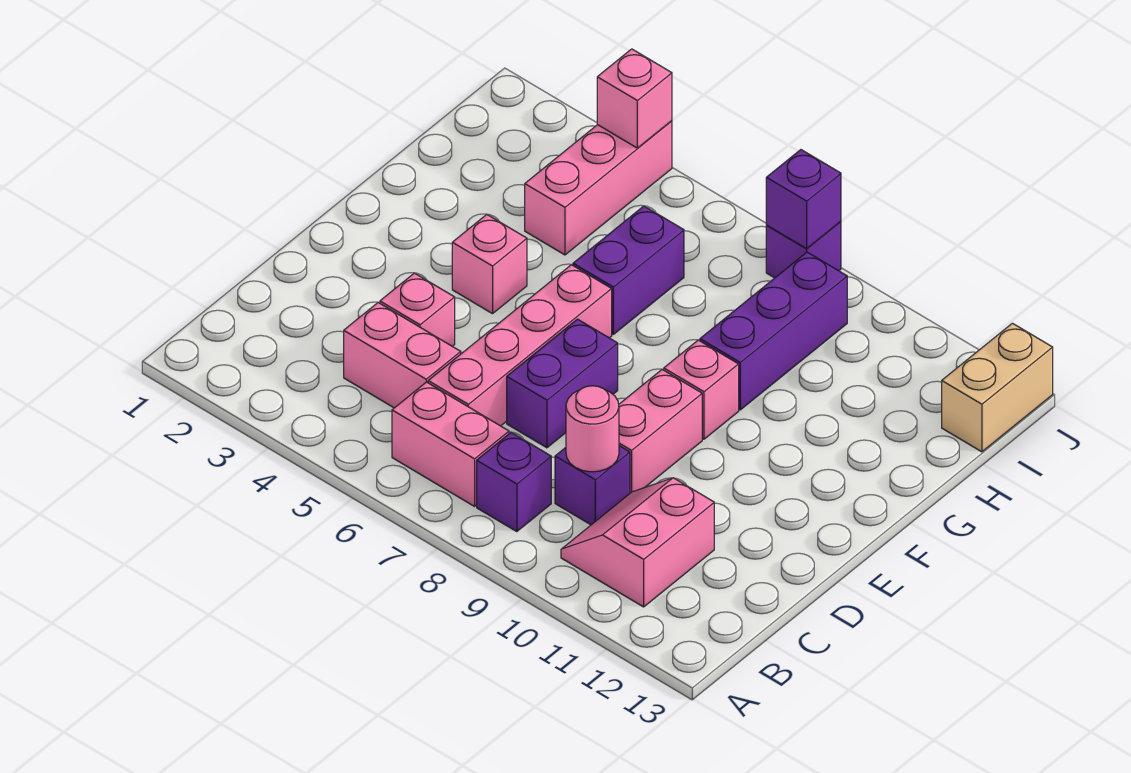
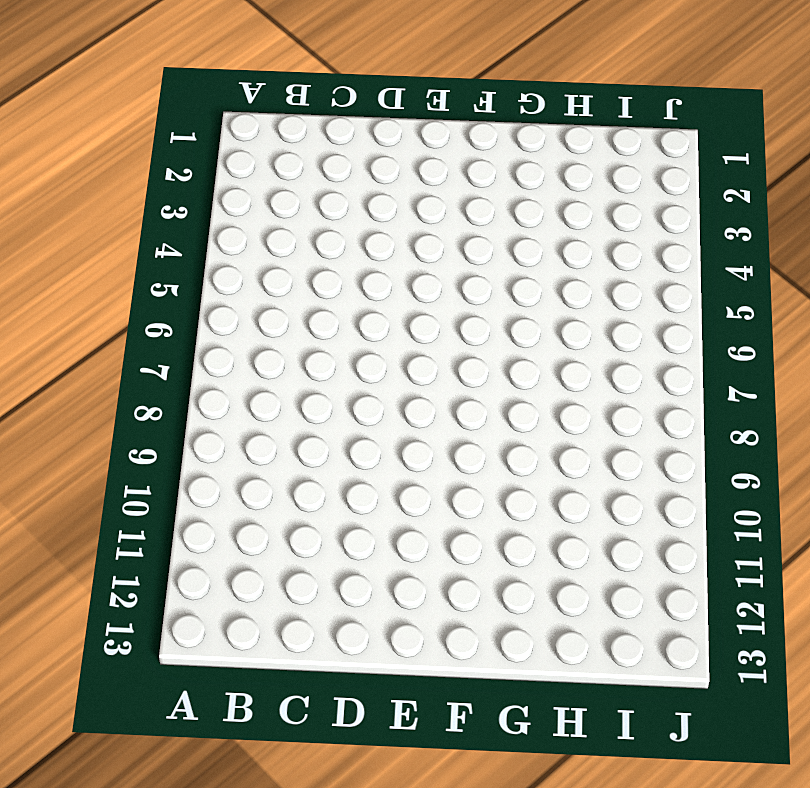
none -> pink brick B6:B7 level 1
none -> purple brick B8 level 1
none -> pink slope B10:C11 level 1 top 11

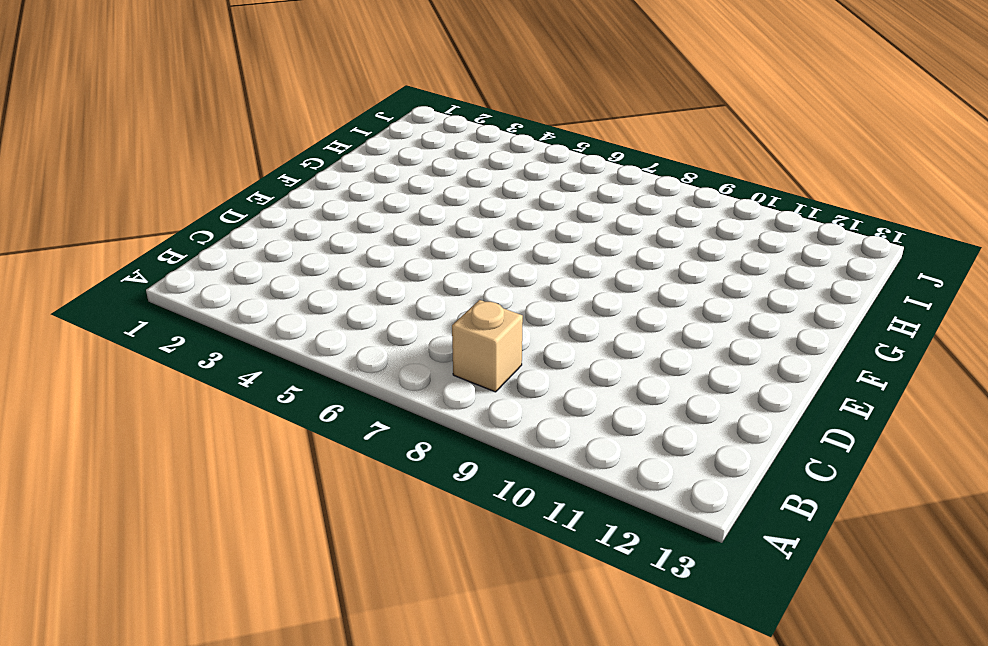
tan brick B8 level 1 -> purple brick B8 level 1
none -> pink brick B6:B7 level 1
none -> pink slope B10:C11 level 1 top 11
none -> pink brick C4:C5 level 1

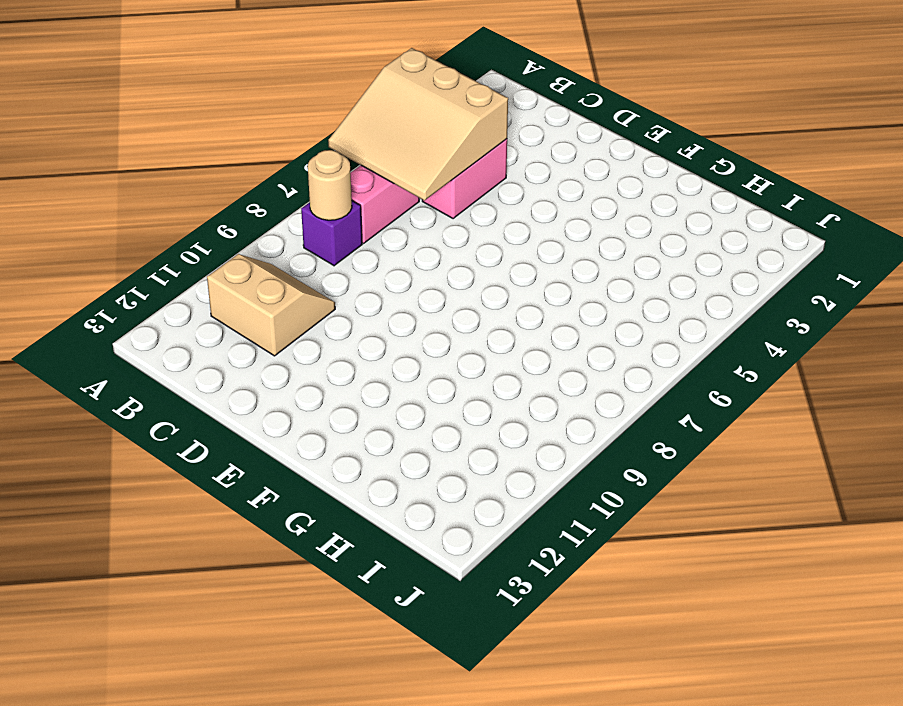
tan slope A4:C6 level 2 top 4 -> none
tan round brick B8 level 2 -> none
tan slope B10:C11 level 1 top 11 -> pink slope B10:C11 level 1 top 11
none -> pink brick C6:F6 level 1
none -> purple brick C9 level 1
none -> pink brick D4 level 1

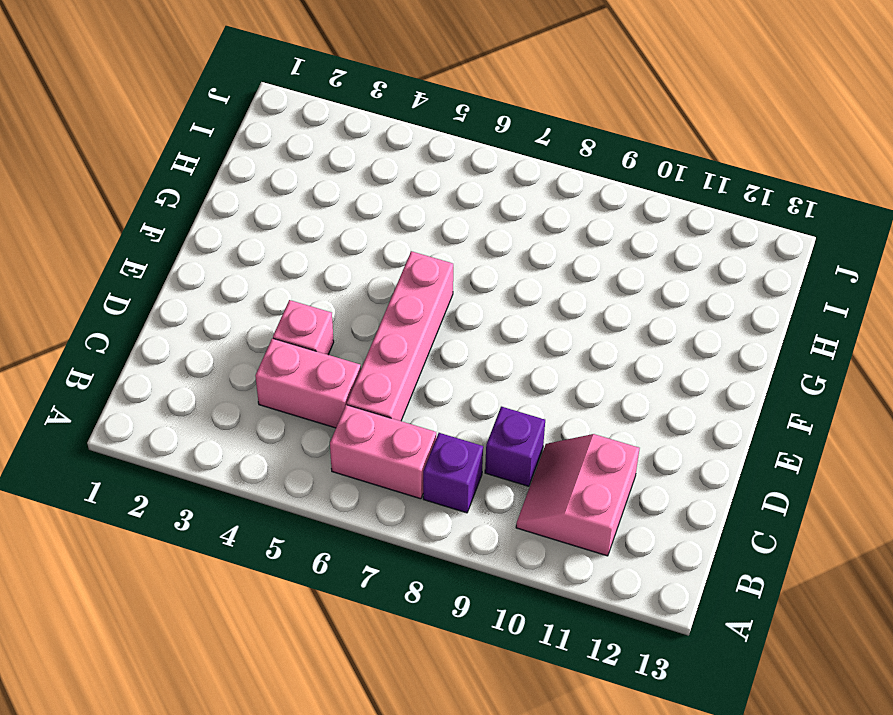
none -> purple brick D7:E7 level 1
none -> pink brick D9:E9 level 1
none -> pink brick F4 level 1

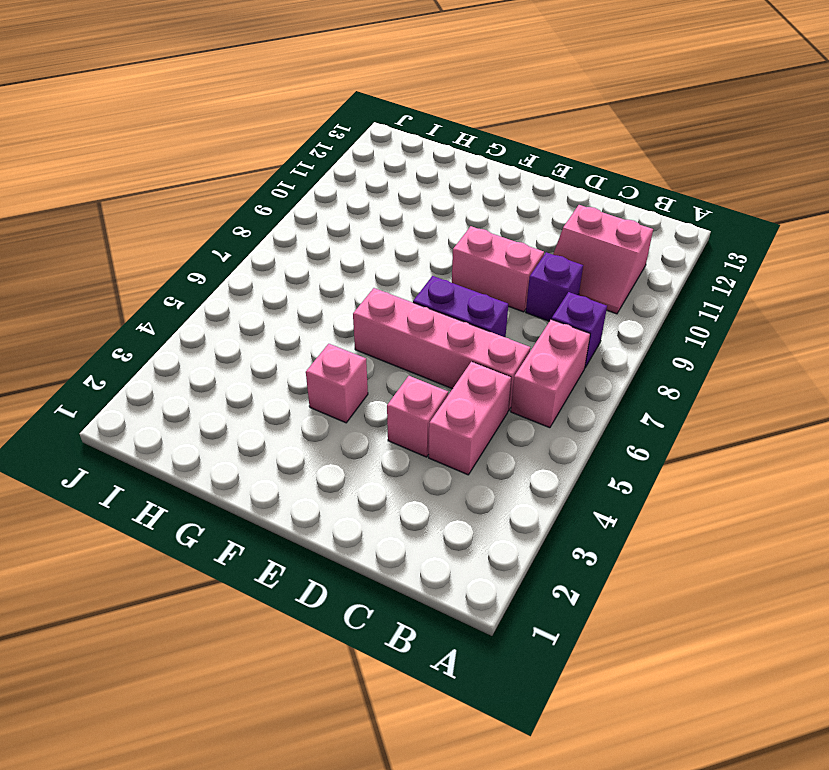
none -> pink brick F9 level 1
none -> purple brick G6:H6 level 1
none -> purple brick G9:I9 level 1

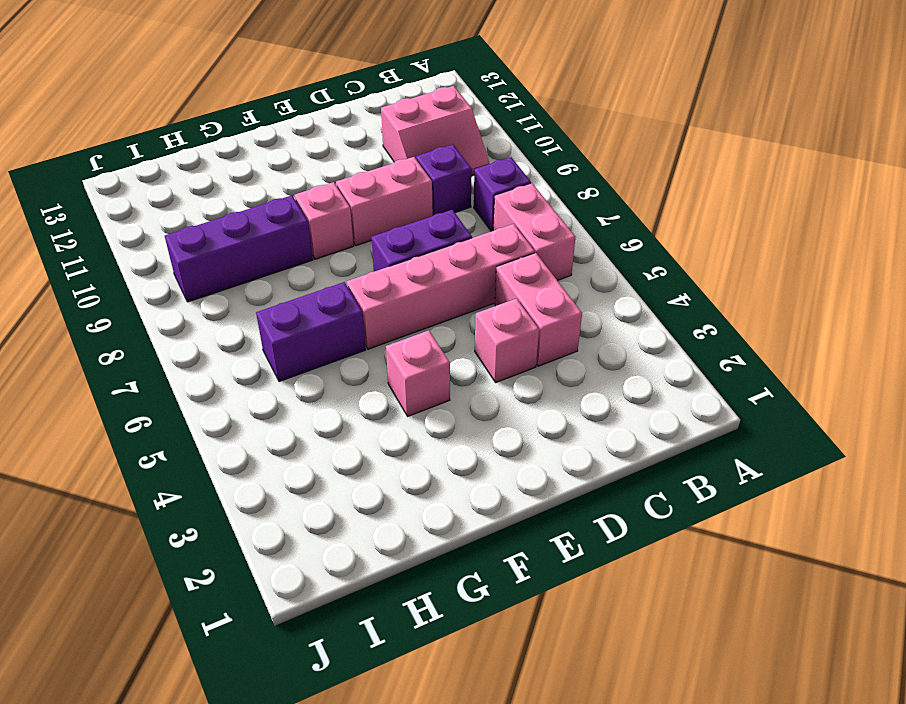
none -> pink brick H4:J4 level 1
none -> tan brick I13:J13 level 1
none -> purple brick J8 level 1

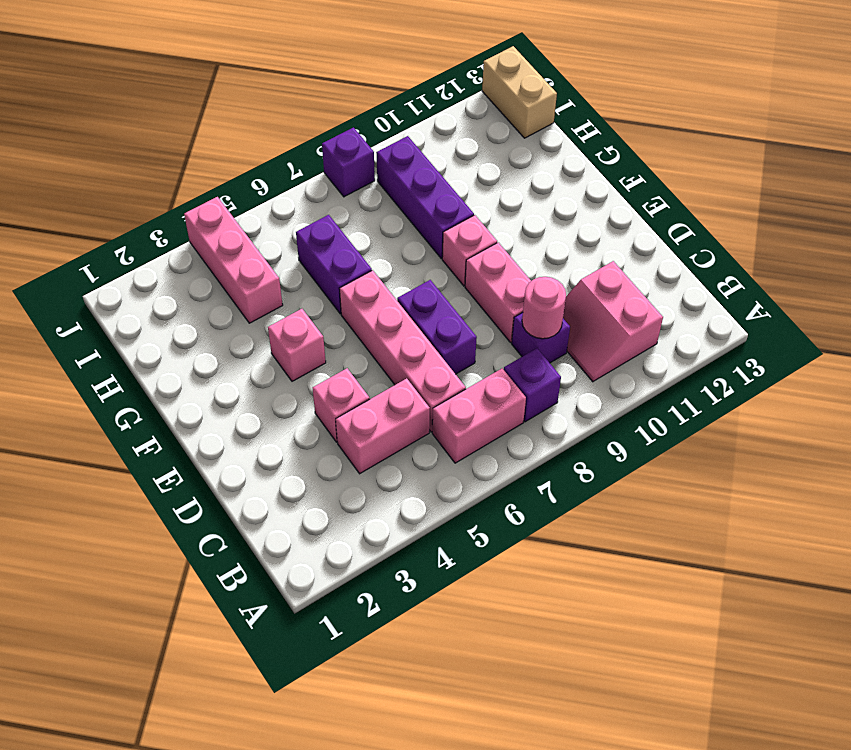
none -> pink brick J4 level 2
none -> purple brick J8 level 2

